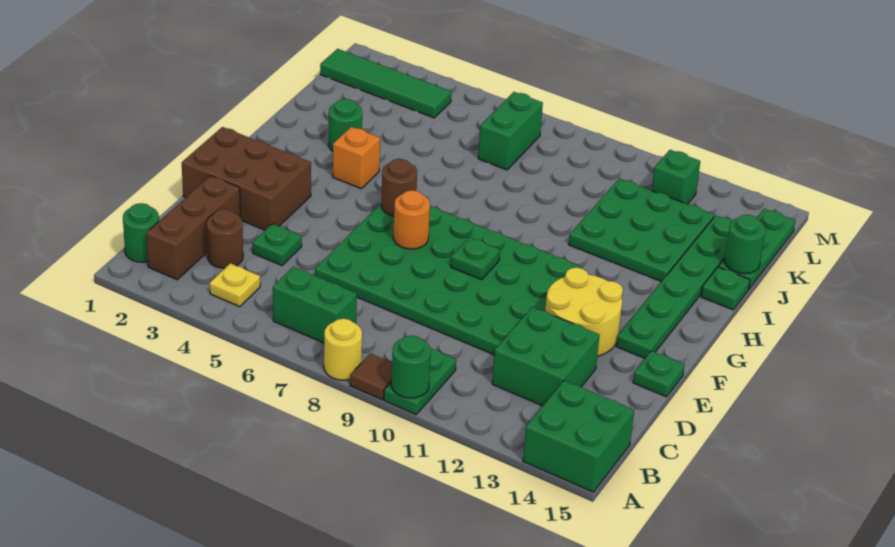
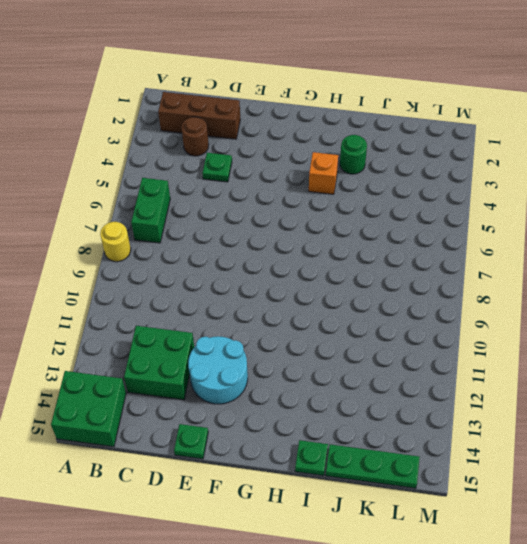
cyan round brick E12:F13 level 1 -> yellow round brick E12:F13 level 1
none -> brown tile A9 level 1
none -> green plate A10:B10 level 1
none -> green round brick B1 level 1

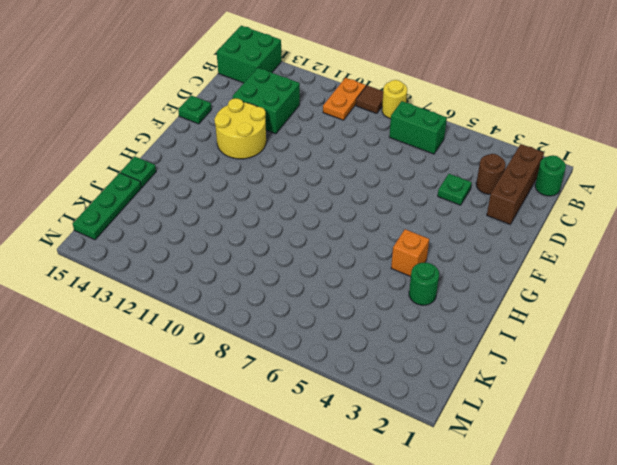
orange plate A10:B10 level 1 -> green plate A10:B10 level 1
none -> yellow plate B4 level 1
none -> green plate D6:G11 level 1
none -> brown brick E1:F3 level 1

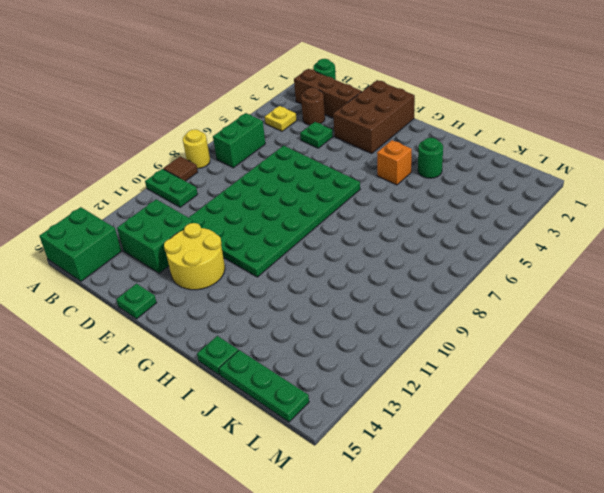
none -> green plate F14:K14 level 1
none -> green plate I11:K13 level 1
none -> green brick K7:L7 level 1

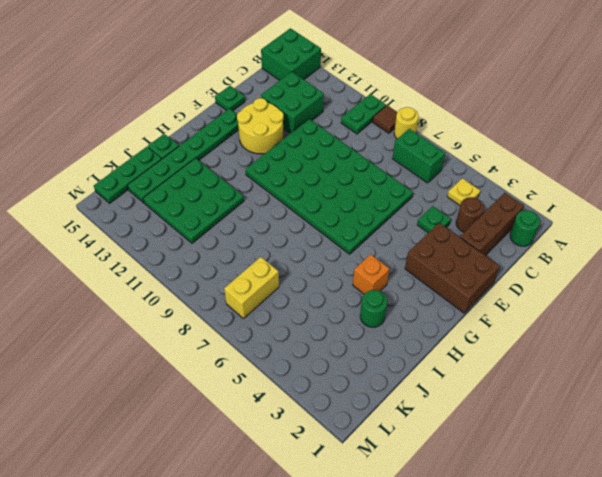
yellow brick K7:L7 level 1 -> green brick K7:L7 level 1
none -> green tile L1:L4 level 1
none -> green brick L12 level 1
none -> green round brick A10 level 2

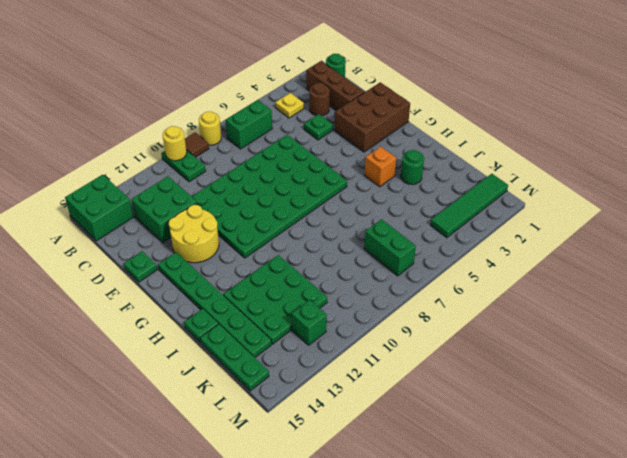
yellow round brick A10 level 2 -> green round brick A10 level 2
none -> orange round brick F7 level 2
none -> green plate F9 level 2
none -> brown round brick G6 level 2

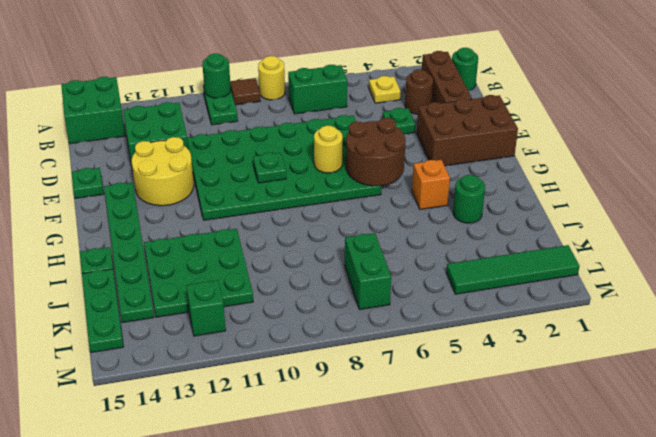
brown round brick F5:G6 level 2 -> brown round brick G6 level 2
yellow round brick F7 level 2 -> orange round brick F7 level 2
none -> green round brick J15 level 2

